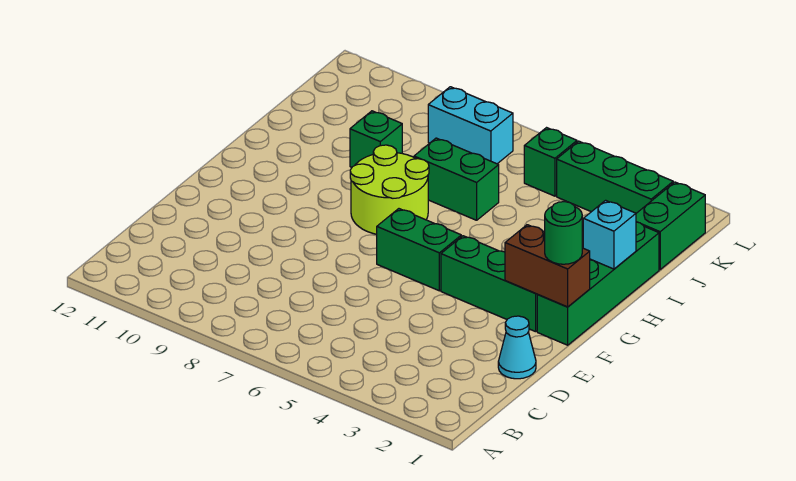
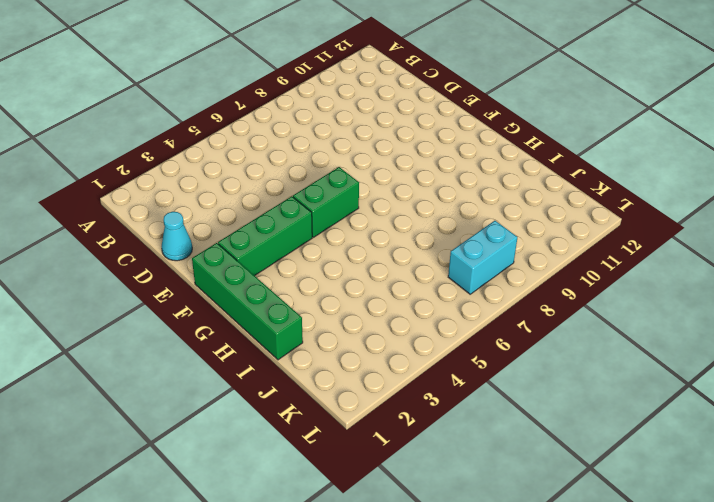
none -> lime round brick G7:H8 level 1
none -> green brick I6:I7 level 1
none -> green brick I9 level 1

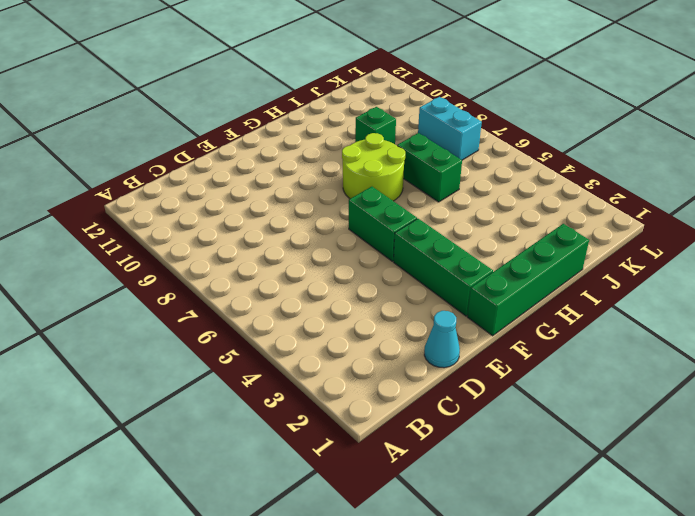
none -> green brick J1:K1 level 1
none -> green brick K2:K4 level 1
none -> green brick K5 level 1

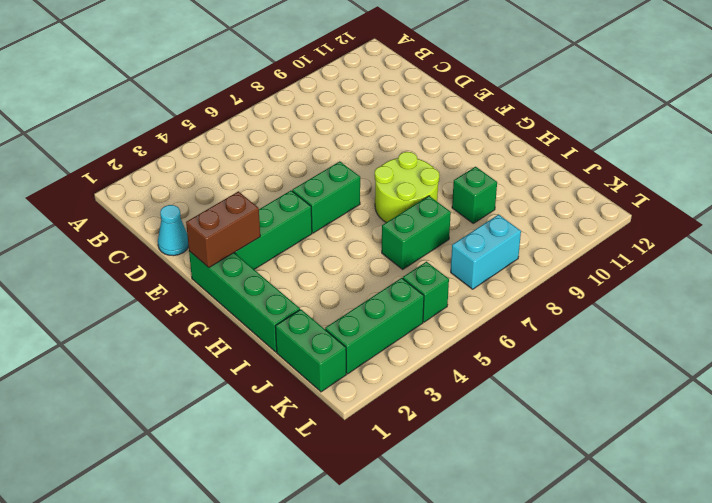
none -> cyan brick H1 level 2
none -> green round brick F1 level 3

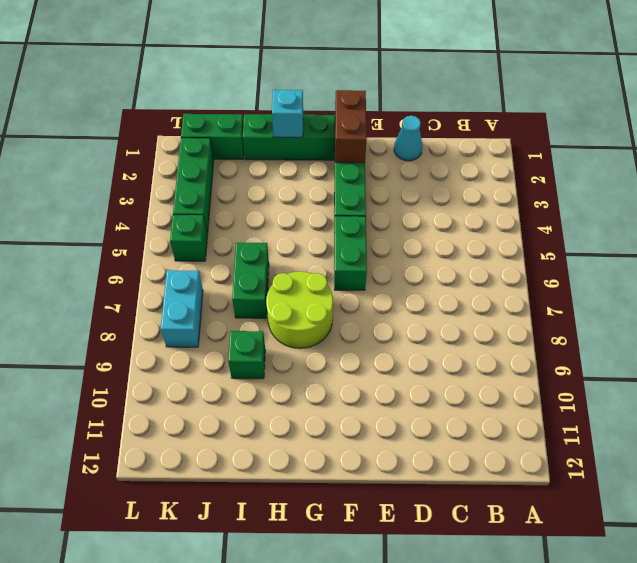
none -> green round brick F1 level 3

